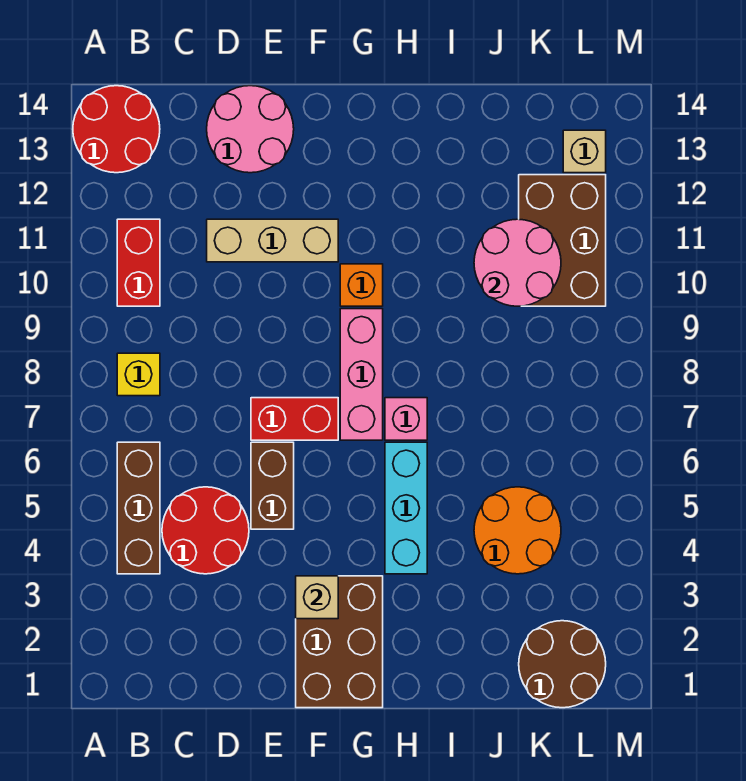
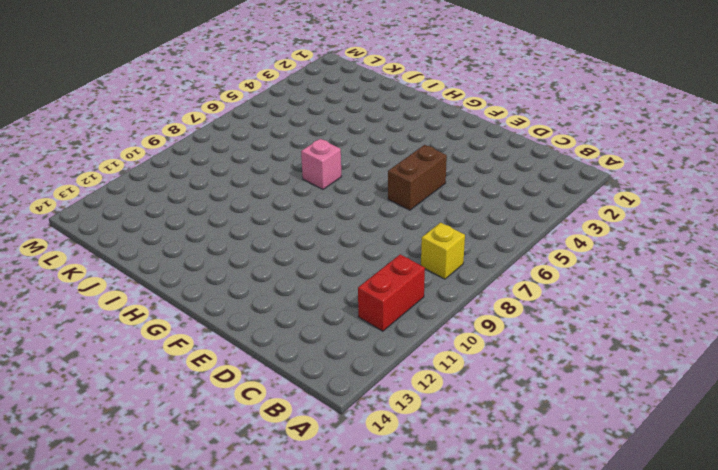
none -> red round brick A13:B14 level 1
none -> brown brick B4:B6 level 1
none -> red round brick C4:D5 level 1

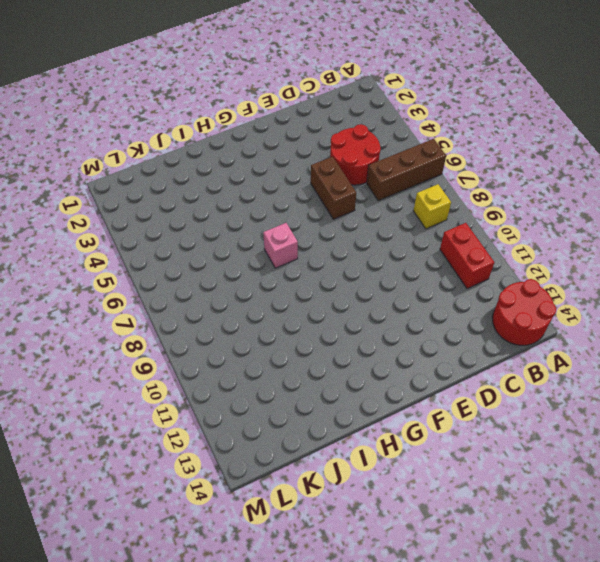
brown brick A6:C6 level 1 -> brown brick B4:B6 level 1
none -> tan brick D11:F11 level 1
none -> pink round brick D13:E14 level 1
none -> red brick E7:F7 level 1

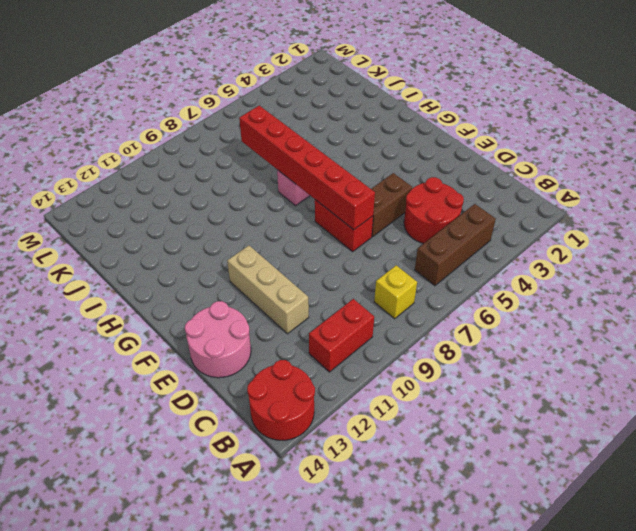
red brick E7:J7 level 2 -> none
none -> brown brick F1:G3 level 1
none -> pink brick G7:G9 level 1
none -> orange brick G10 level 1

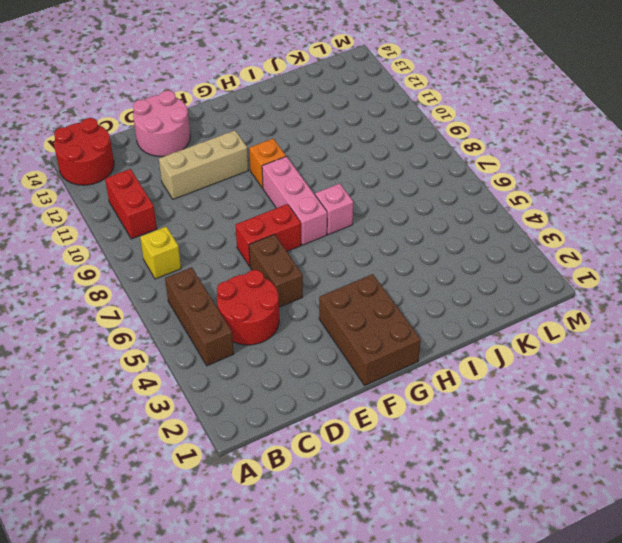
none -> cyan brick H4:H6 level 1
none -> orange round brick J4:K5 level 1
none -> brown round brick K1:L2 level 1

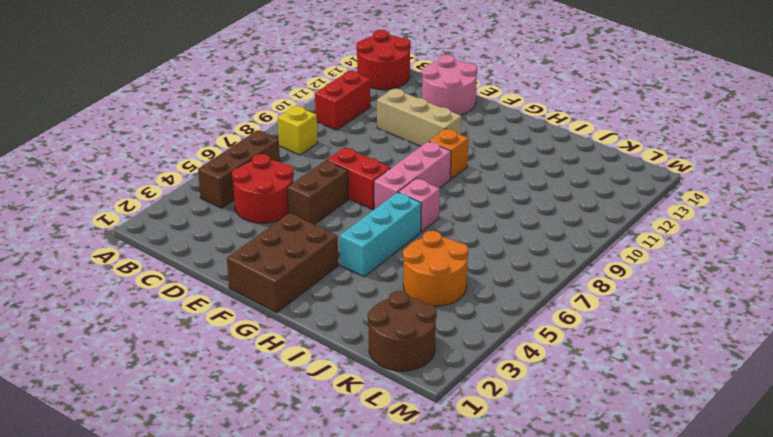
none -> brown brick K10:L12 level 1
none -> tan brick L13 level 1
none -> tan brick F3 level 2

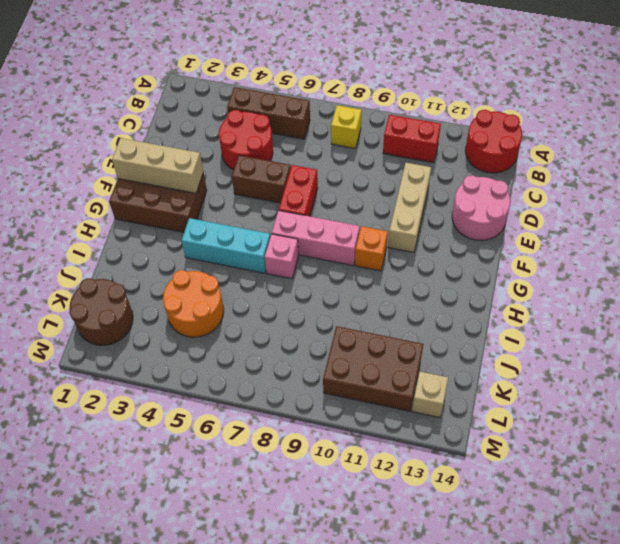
tan brick F1:F3 level 2 -> tan brick F3 level 2
none -> pink round brick J10:K11 level 2

